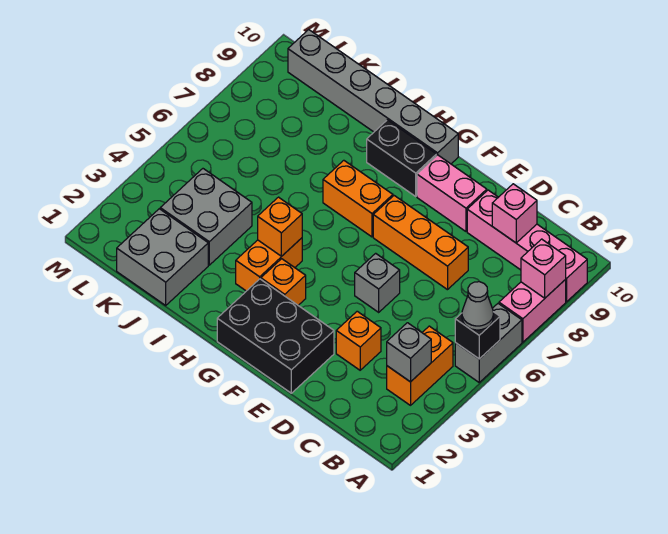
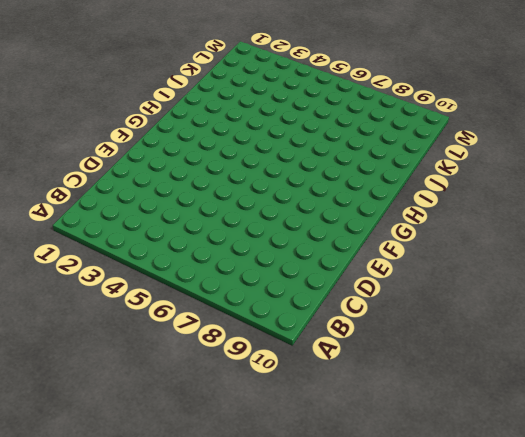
none -> grey brick A5:A6 level 1
none -> pink brick A7:A8 level 1
none -> pink brick A9:D9 level 1

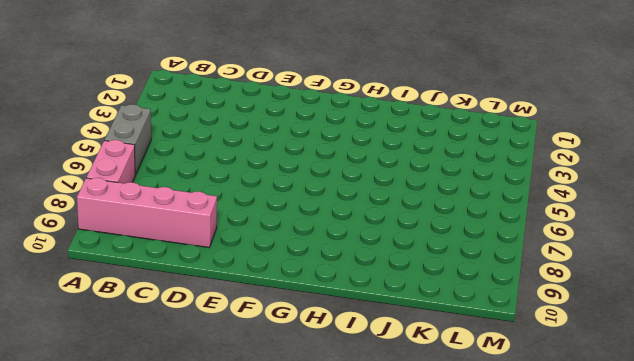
none -> orange brick B3:B4 level 1
none -> orange brick D3 level 1
none -> orange brick D7:F7 level 1

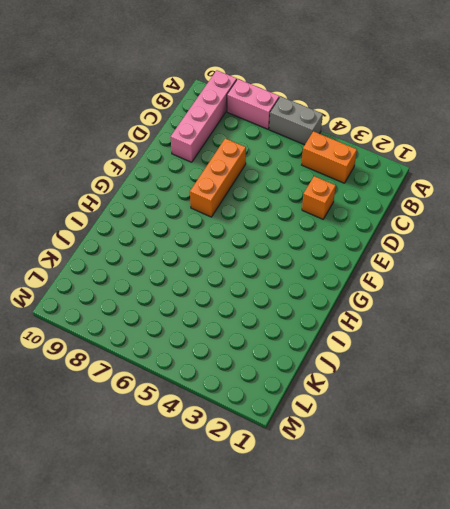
none -> black brick E1:G2 level 1
none -> grey brick E5 level 1
none -> pink brick E9:F9 level 1

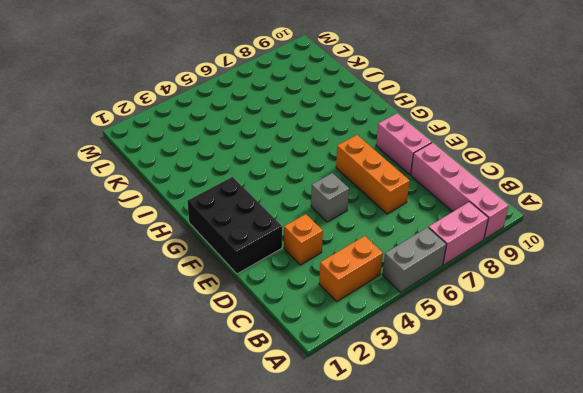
none -> orange brick G3 level 1
none -> orange brick G7:H7 level 1
none -> black brick G9:H9 level 1

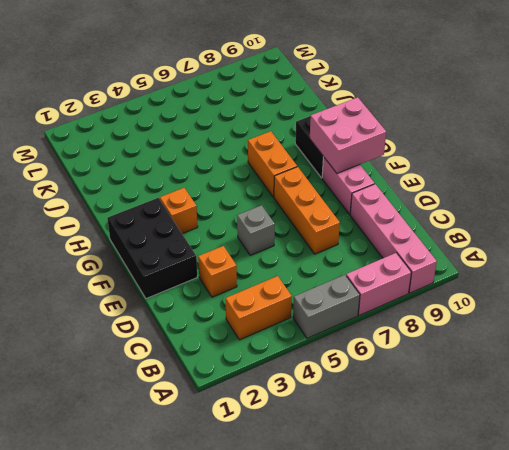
pink brick F9:G10 level 2 -> none
none -> grey brick G10:L10 level 1
none -> orange brick H3:H4 level 1
none -> grey brick J1:K2 level 1

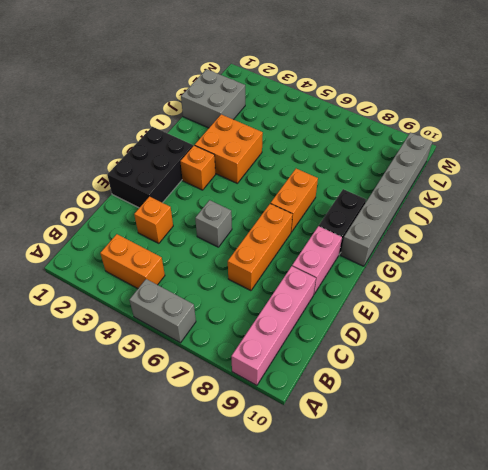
orange brick H3:I4 level 1 -> orange brick H3:H4 level 1
none -> pink brick A7:A8 level 1
none -> grey brick J3:K4 level 1
none -> black brick A5 level 2

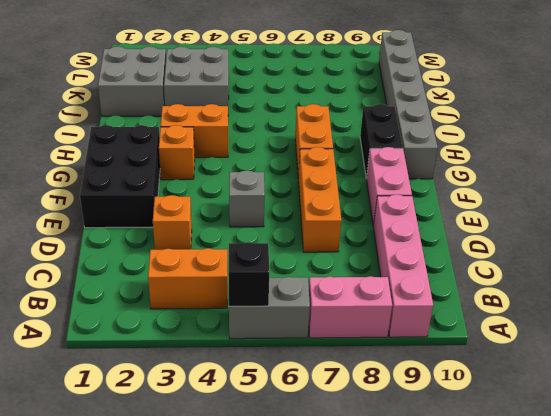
none -> pink brick A8 level 2
none -> grey brick B3 level 2
none -> pink brick C9 level 2

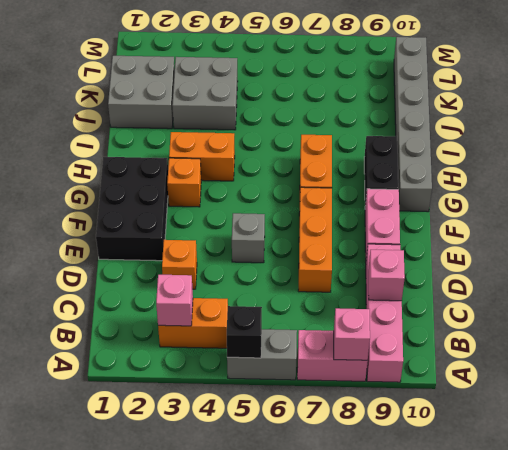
pink brick B3 level 2 -> grey brick B3 level 2
none -> orange brick H4 level 2
none -> grey cone A5 level 3

